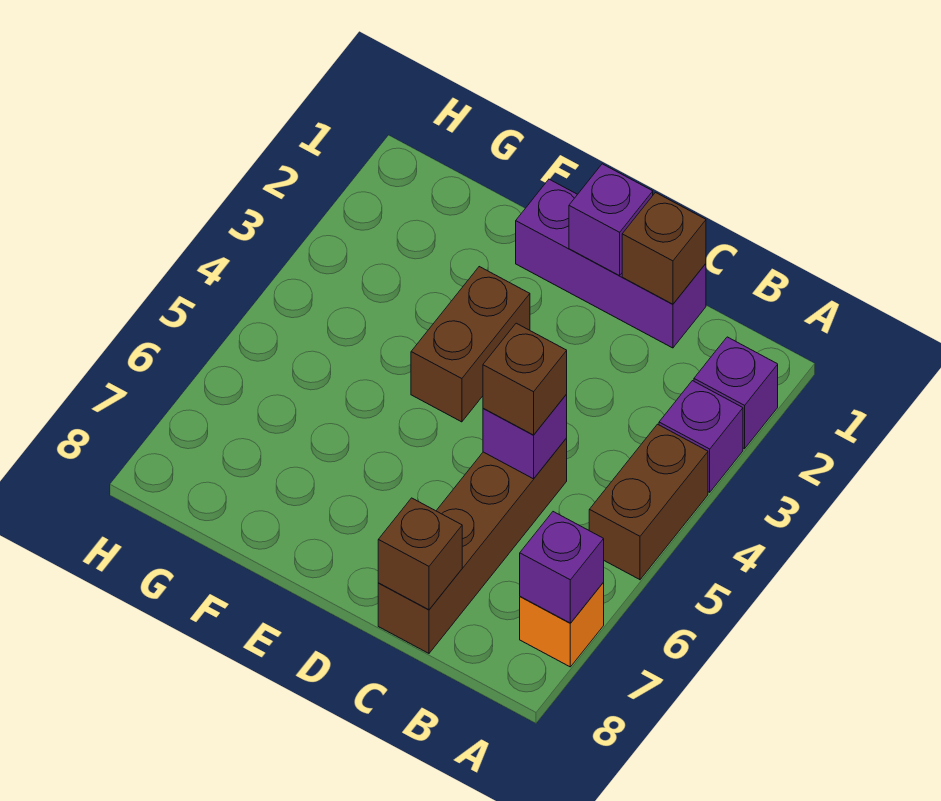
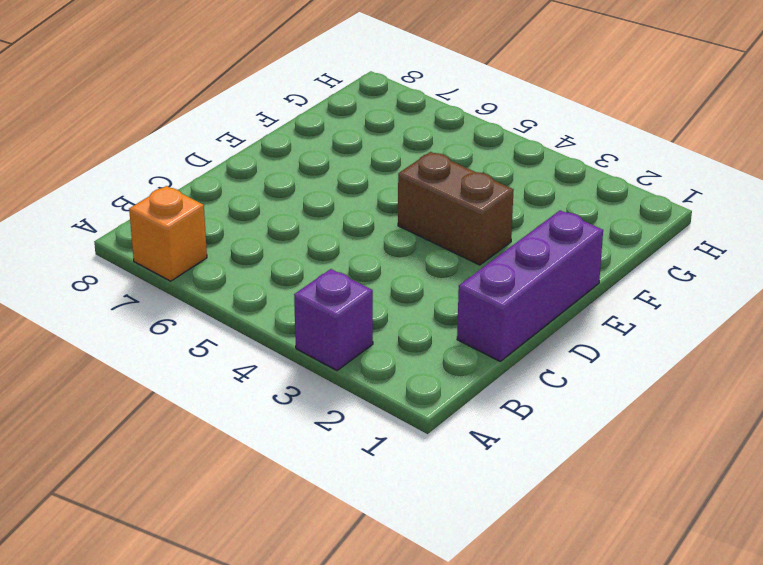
none -> purple brick A2 level 1
none -> brown brick A4:A5 level 1
none -> brown brick C5:C8 level 1

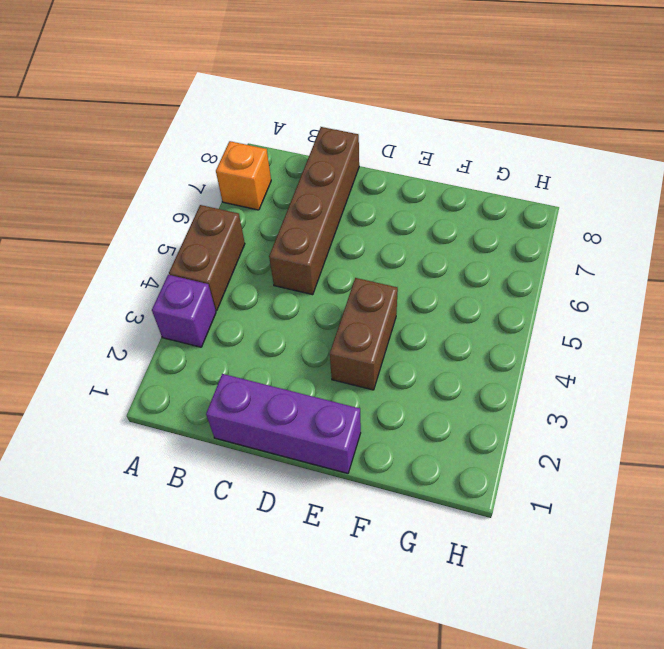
none -> purple brick A2 level 1
none -> purple brick A7 level 2
none -> brown brick C1 level 2

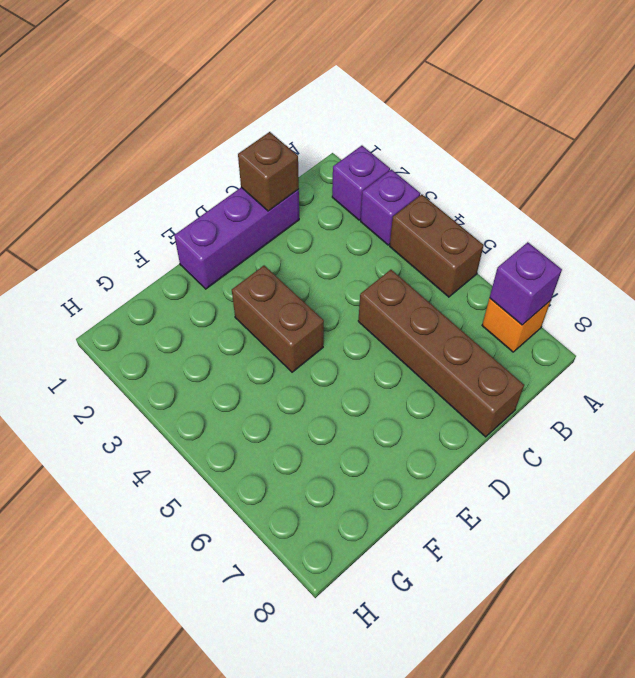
none -> purple brick C5 level 2
none -> brown brick C8 level 2
none -> purple brick D1 level 2

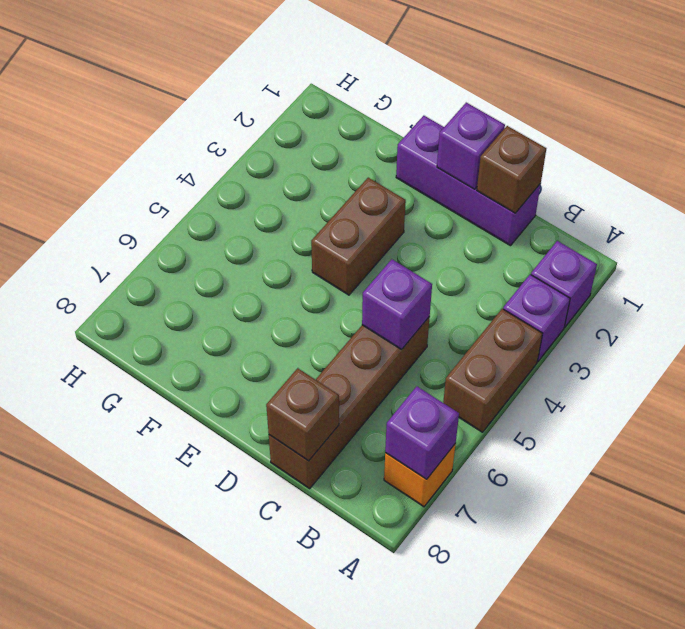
none -> brown brick C5 level 3

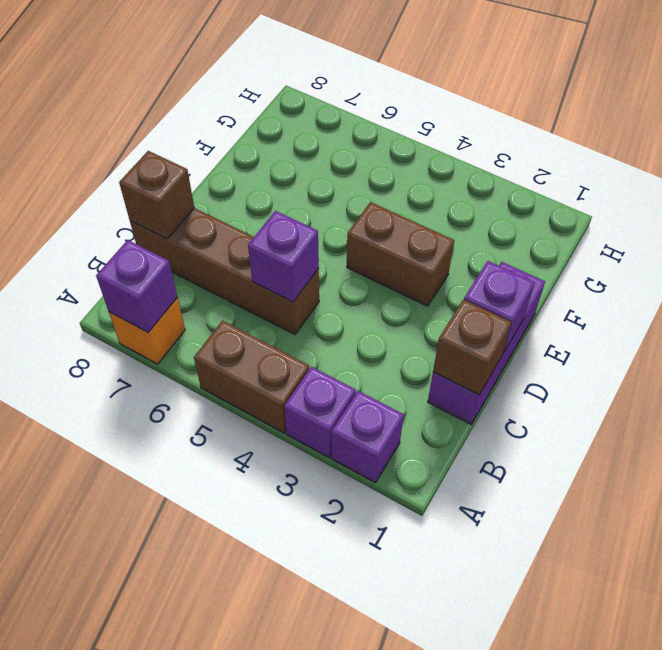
none -> brown brick C5 level 3

